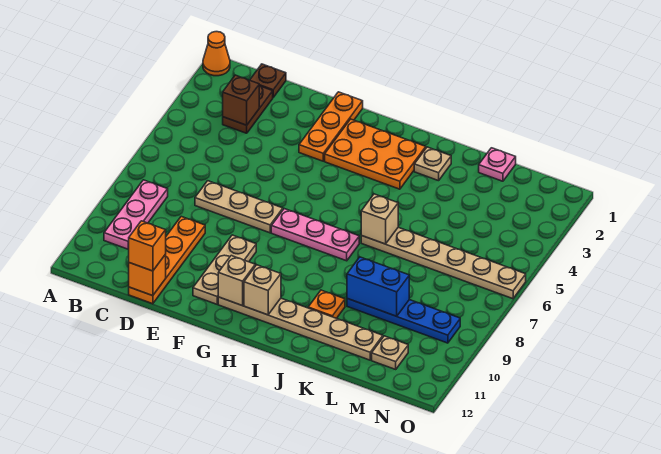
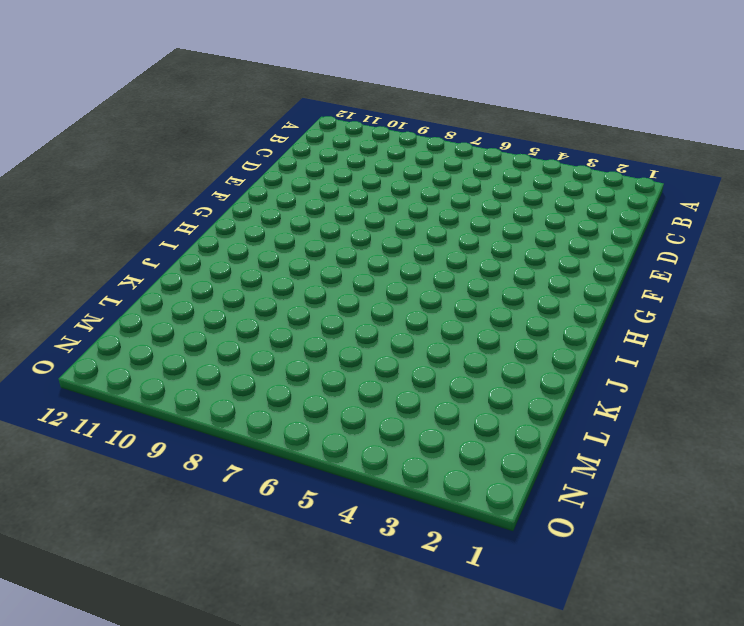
none -> orange cone A1 level 1
none -> pink plate B8:B10 level 1
none -> brown plate C1 level 1

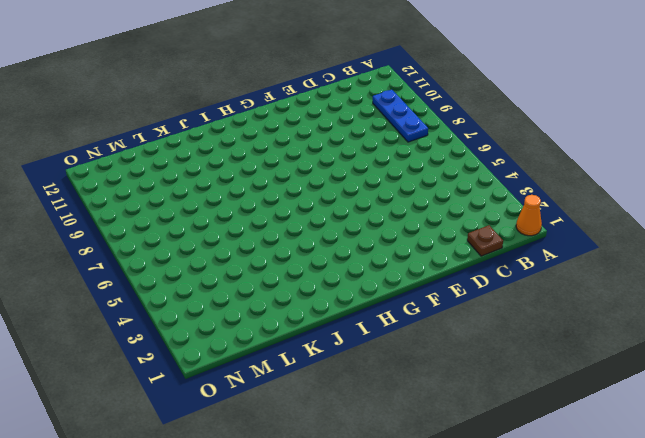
blue plate B8:B10 level 1 -> pink plate B8:B10 level 1
none -> brown plate C2:C3 level 1
none -> tan plate D7:F7 level 1
none -> orange plate D9:D12 level 1

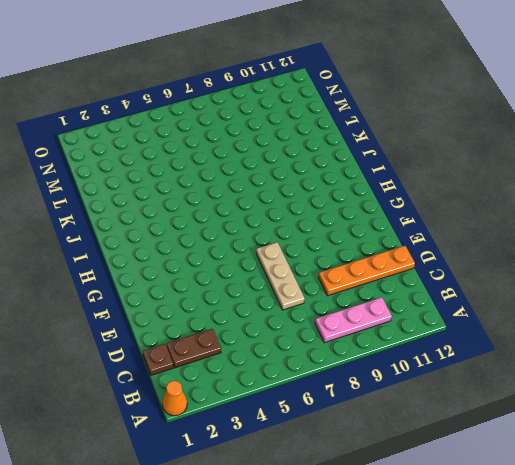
none -> orange plate F1:F3 level 1
none -> tan plate F9:F11 level 1
none -> orange plate G2:I3 level 1

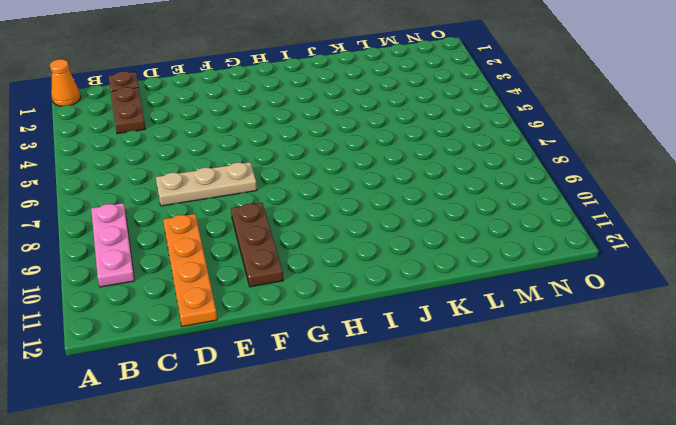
brown plate F9:F11 level 1 -> tan plate F9:F11 level 1
none -> orange plate F1:F3 level 1
none -> orange plate G2:I3 level 1
none -> pink plate G7:I7 level 1

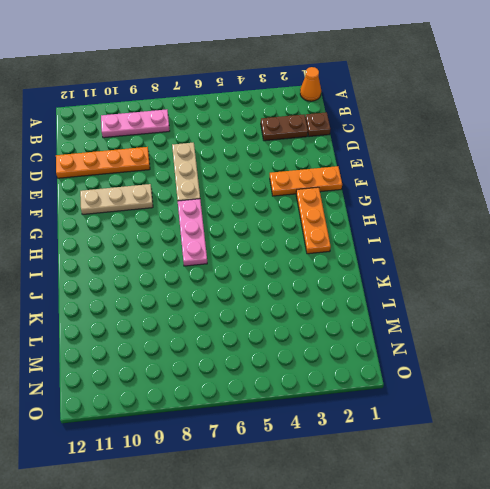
orange plate G2:I2 level 1 -> orange plate G2:I3 level 1
none -> tan plate G11:L11 level 1
none -> tan plate J2 level 1
none -> tan plate J6:O6 level 1

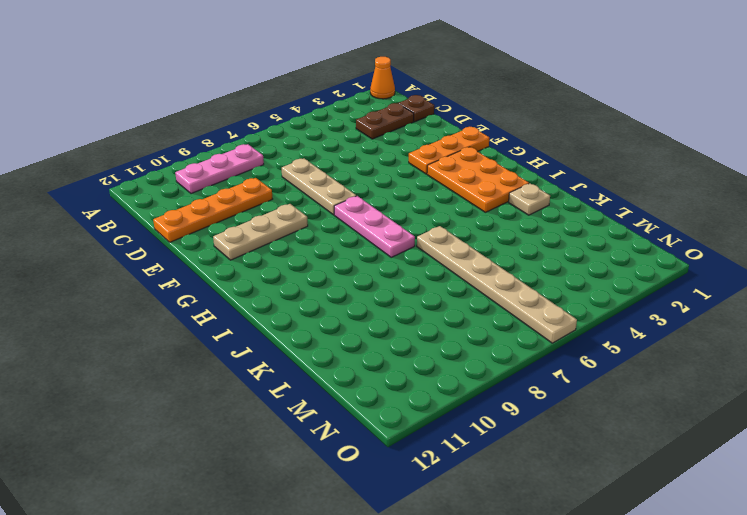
none -> tan plate G11:L11 level 1
none -> orange plate J10 level 1
none -> blue plate K9:N9 level 1

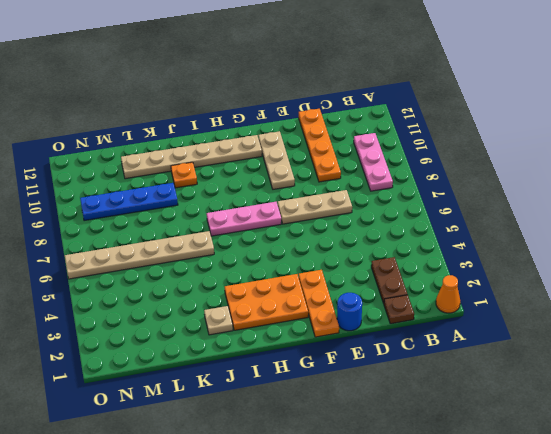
blue round brick E1 level 1 -> none
none -> pink plate L1 level 1
none -> tan plate M11 level 1
none -> brown brick C3 level 2

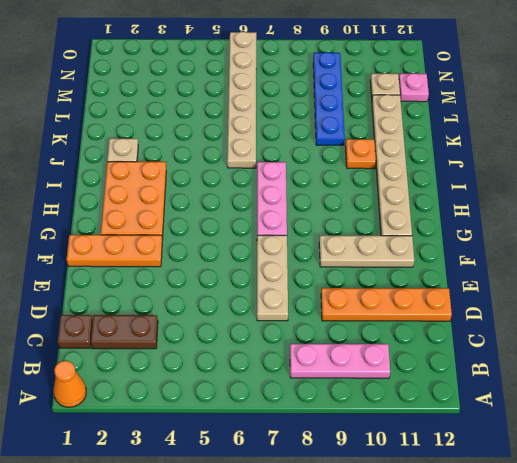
pink plate M12 level 1 -> pink plate L1 level 1
none -> brown brick C3 level 2
none -> orange brick D12 level 2
none -> tan brick G11 level 2

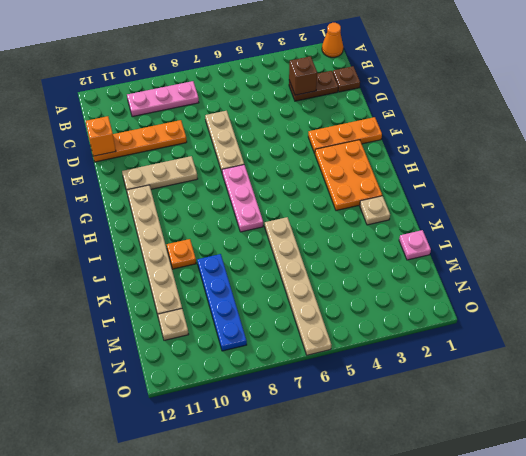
none -> tan brick G11 level 2
none -> tan brick H11 level 2
none -> tan brick J6 level 2

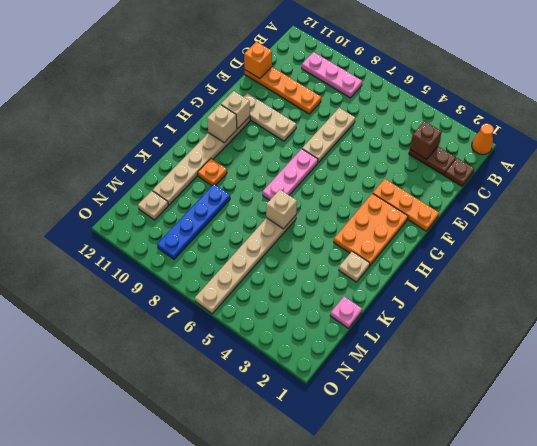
none -> blue brick K9:L9 level 2
none -> orange brick D12 level 3

